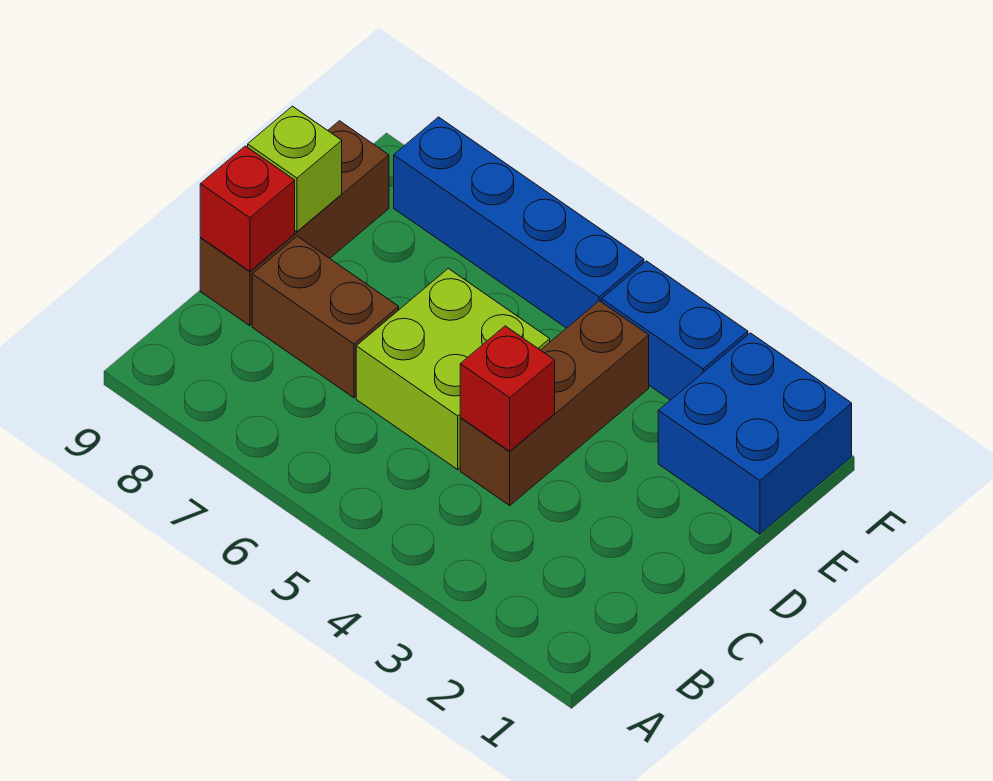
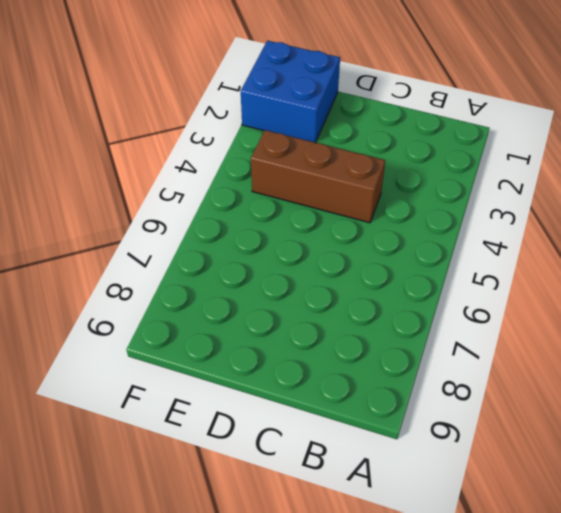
none -> lime brick C5:D6 level 1
none -> brown brick C7:C8 level 1

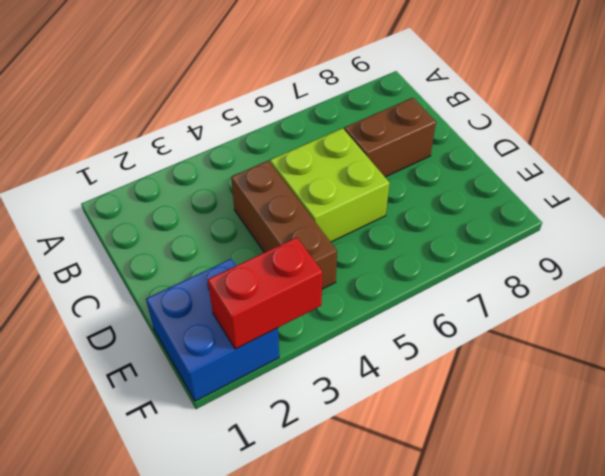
red brick F2:F3 level 2 -> none
none -> brown brick C9:E9 level 1
none -> blue brick F3:F4 level 1

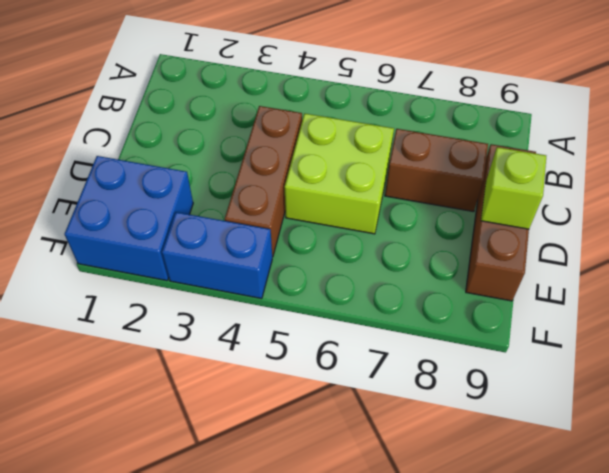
none -> blue brick F5:F8 level 1
none -> red brick C4 level 2

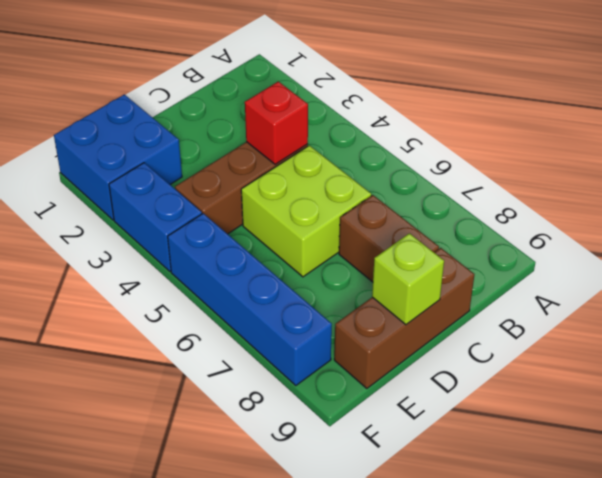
none -> red brick C9 level 2

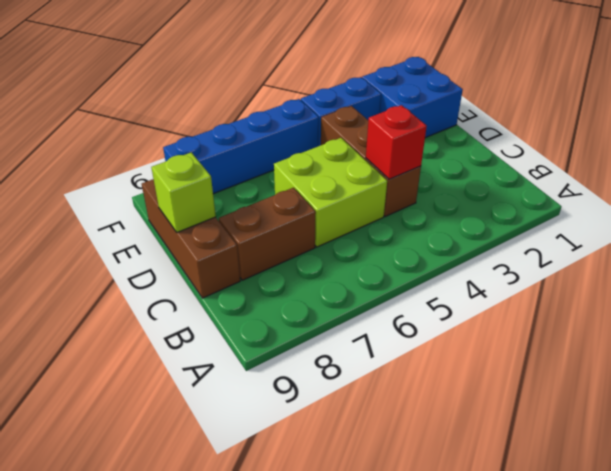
none -> red brick C9 level 2

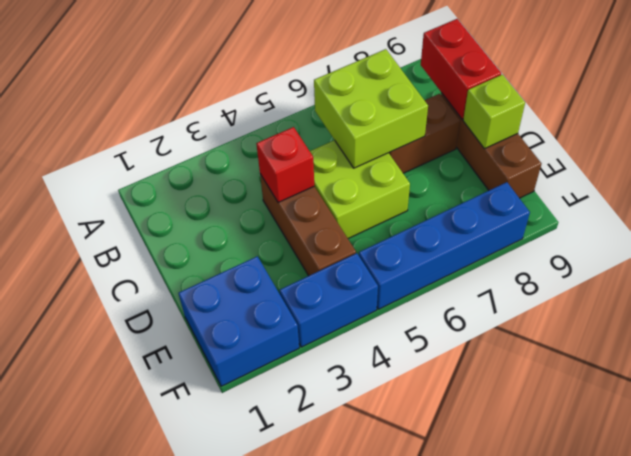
lime brick B6:C7 level 2 -> none
red brick B9:C9 level 2 -> red brick C9 level 2

